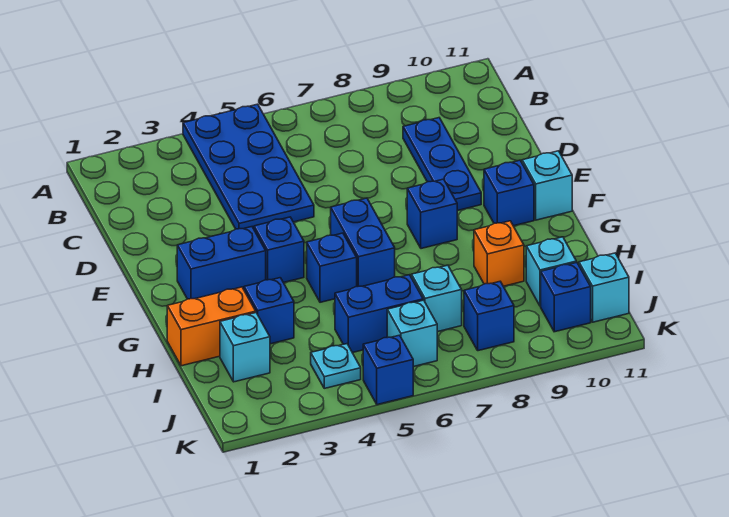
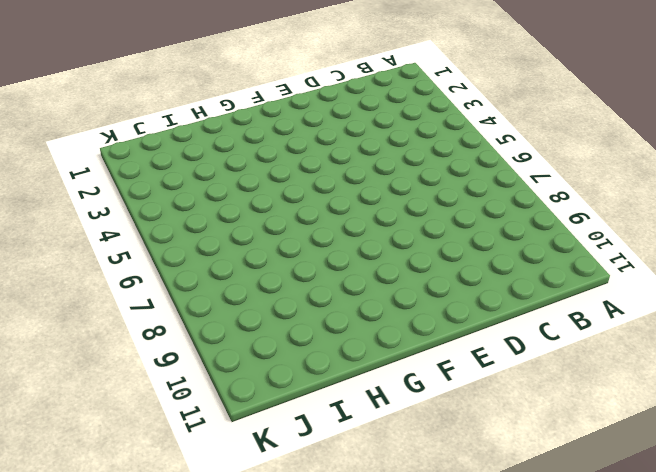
none -> blue plate A4:D5 level 1
none -> blue plate C9:E9 level 1
none -> blue brick F2:F3 level 1

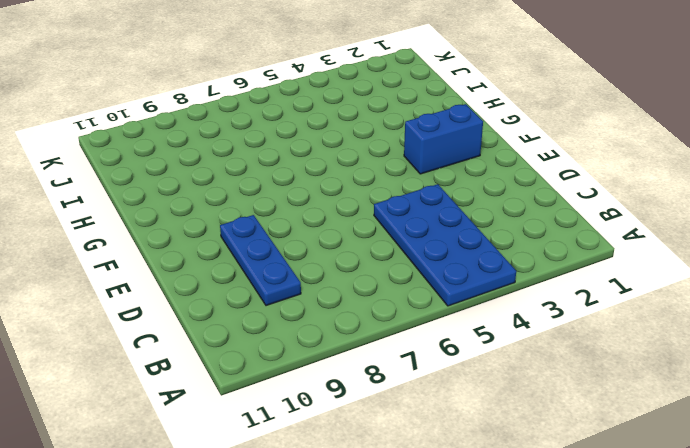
none -> blue brick F4 level 1
none -> blue brick F6:G6 level 1
none -> blue brick F8 level 1

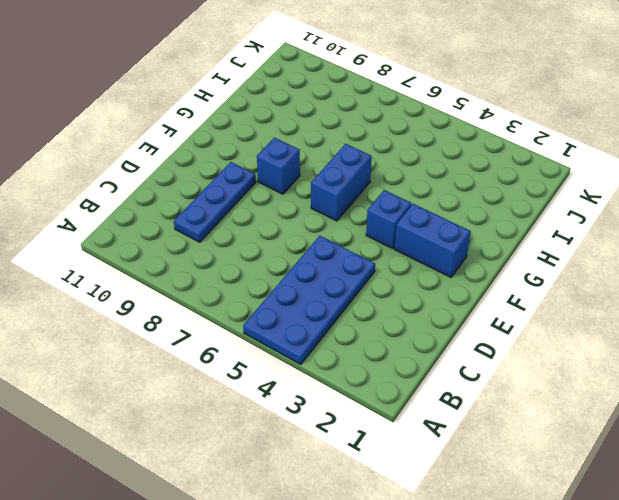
none -> blue brick F10 level 1
none -> cyan brick F11 level 1
none -> blue brick G5 level 1

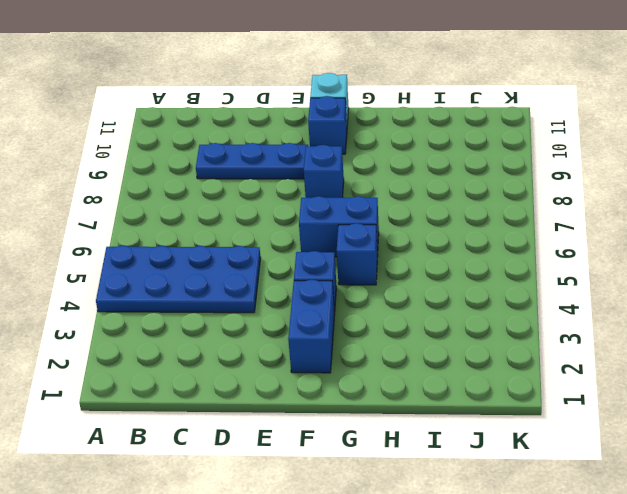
none -> orange brick H1:H2 level 1
none -> blue brick H3 level 1
none -> orange brick H9 level 1

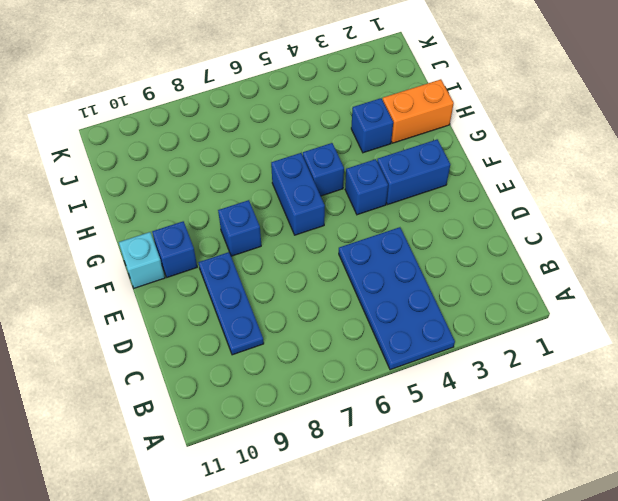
none -> orange brick H9 level 1
none -> cyan brick I2 level 1
none -> blue brick I5:I6 level 1

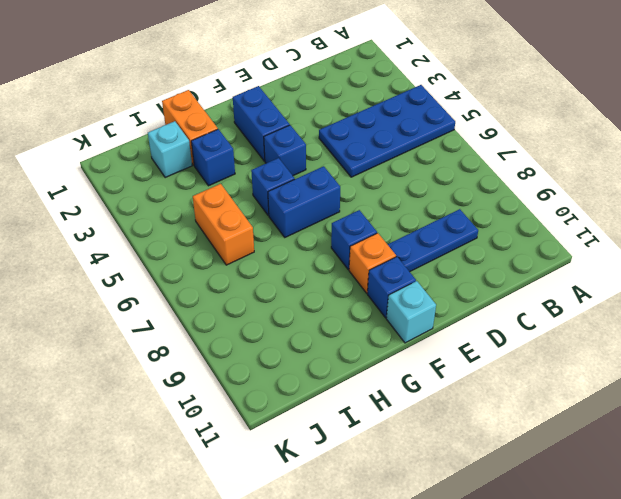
orange brick F9 level 1 -> orange brick H9 level 1
orange brick I5:I6 level 1 -> blue brick I5:I6 level 1
none -> cyan brick I7 level 1
none -> cyan brick I10 level 1
none -> cyan plate J4 level 1

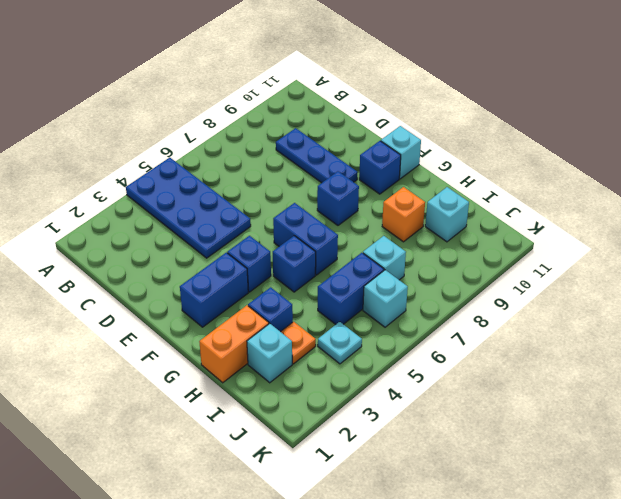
orange plate I3 level 1 -> none
none -> blue brick J8 level 1
none -> blue brick J10 level 1
none -> cyan brick J11 level 1

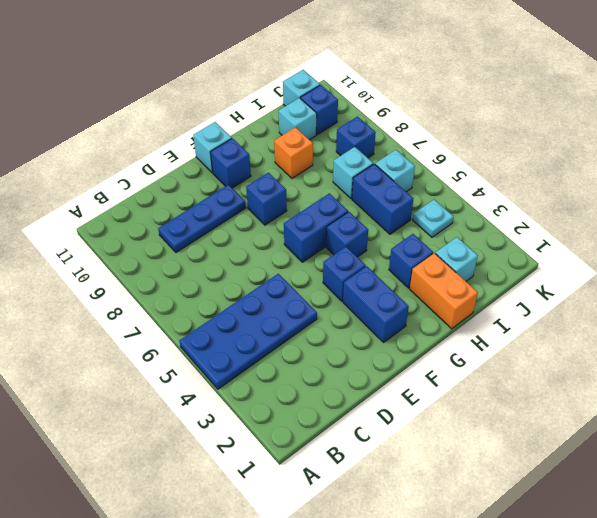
none -> blue brick K5 level 1

